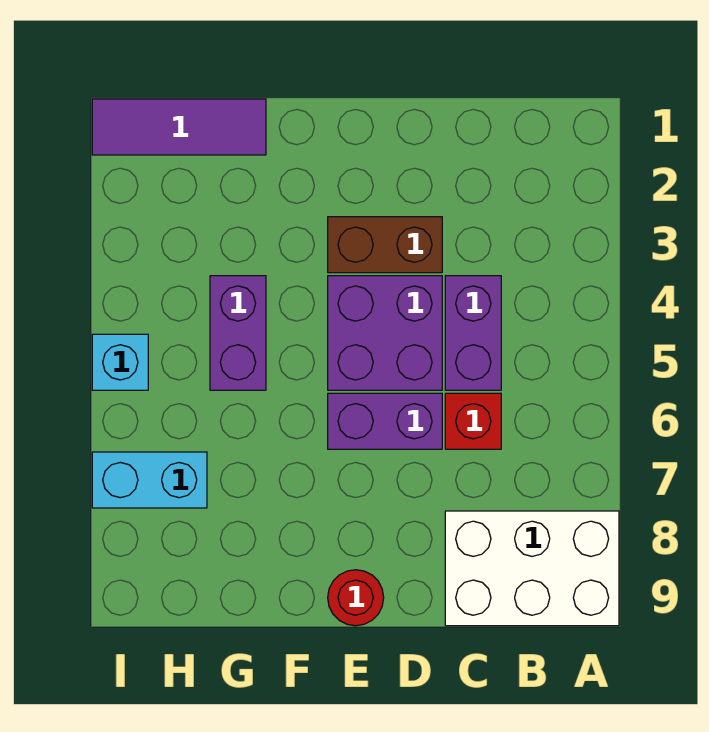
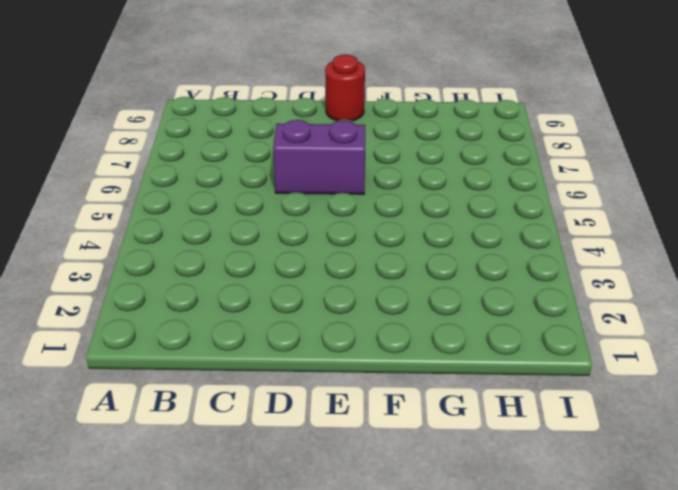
none -> white brick A8:C9 level 1
none -> purple brick C4:C5 level 1

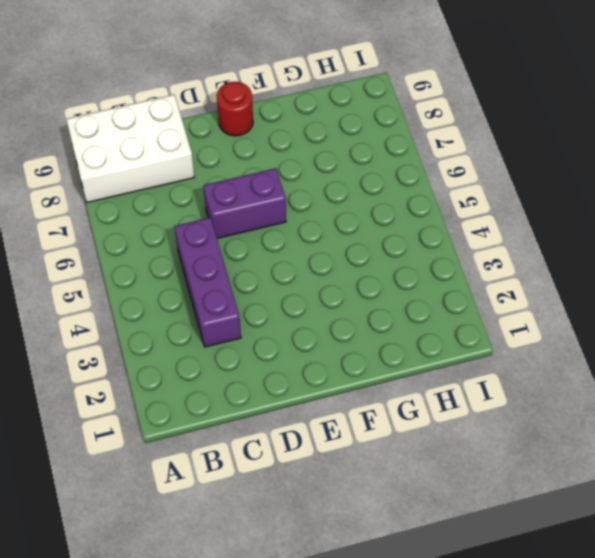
purple brick C3:C5 level 1 -> purple brick C4:C5 level 1
none -> red brick C6 level 1
none -> brown brick D3:E3 level 1

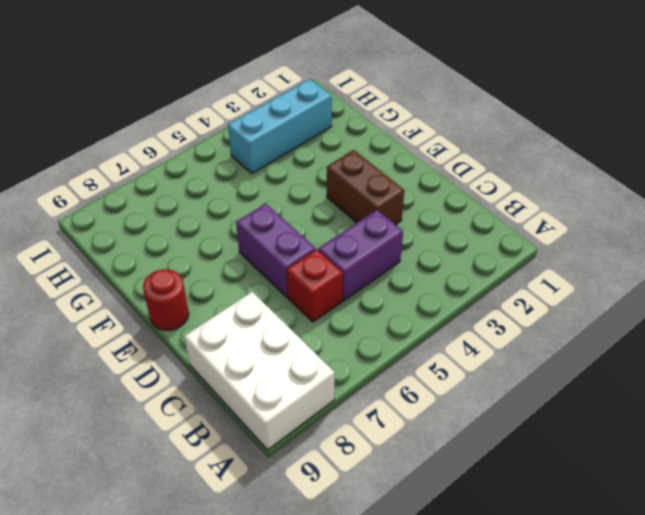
cyan brick H2:H4 level 1 -> none
none -> purple brick D4:E5 level 1
none -> purple tile G1:I1 level 1

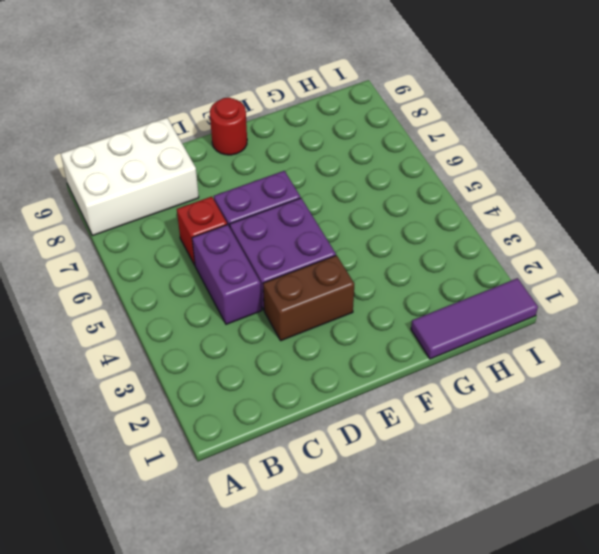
none -> purple brick G4:G5 level 1
none -> cyan brick H7:I7 level 1

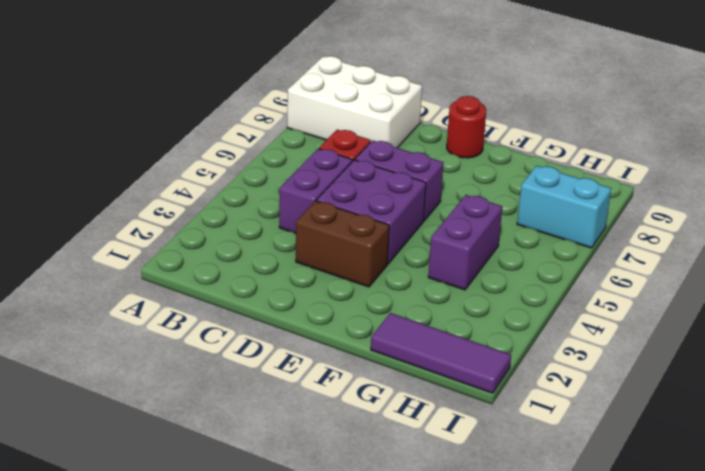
none -> cyan brick I5 level 1

